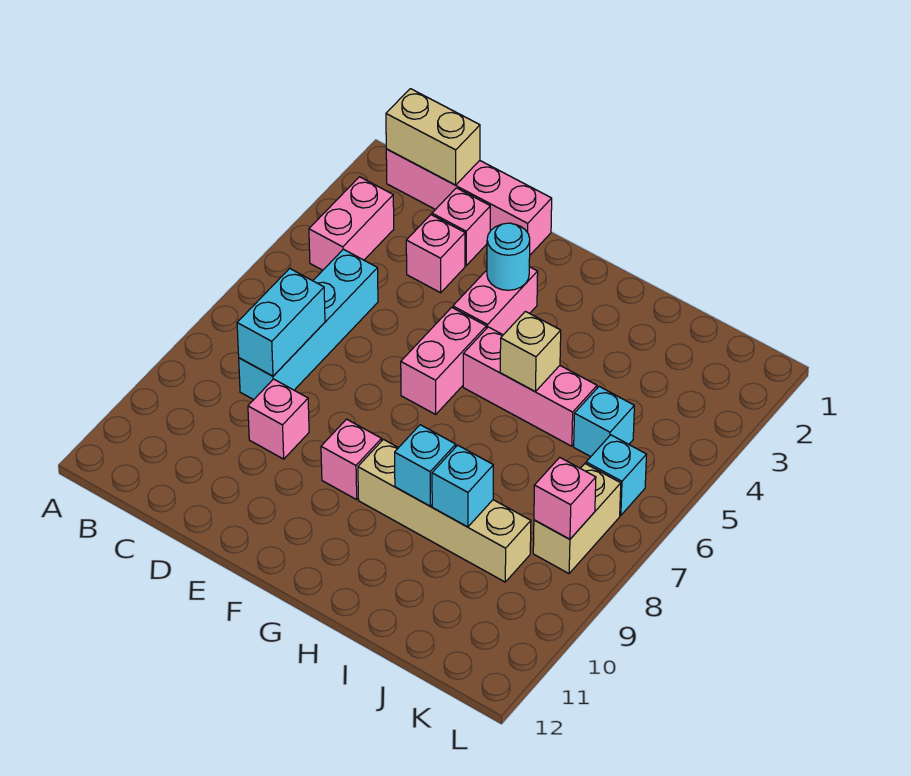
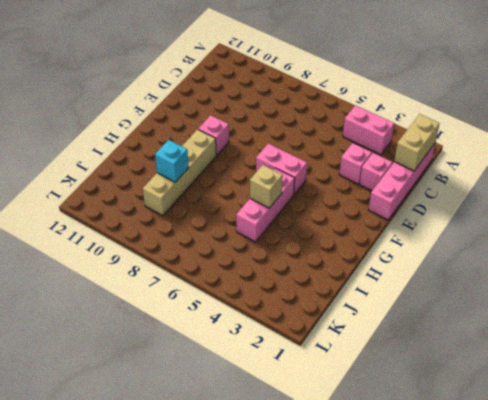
none -> cyan brick C5:C8 level 1
none -> pink brick D9 level 1
none -> pink brick F3:F4 level 1

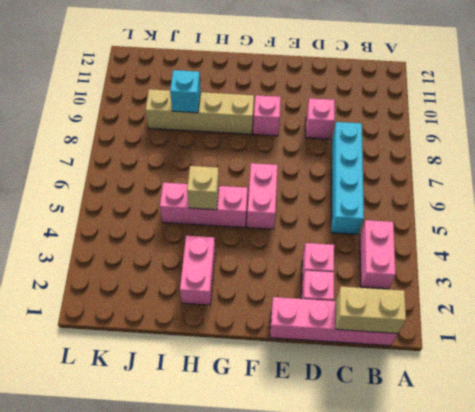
pink brick H2:H3 level 1 -> pink brick F3:F4 level 1
none -> cyan brick J5 level 1
none -> cyan brick K6 level 1
none -> tan brick K7:K8 level 1

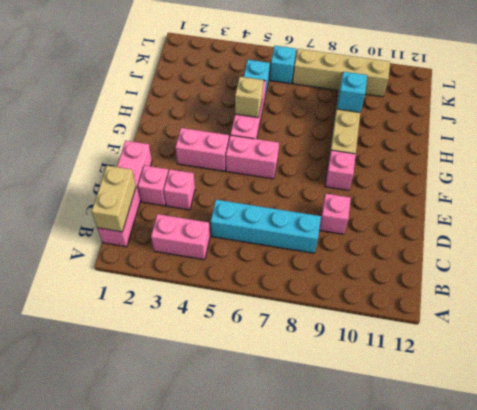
tan brick K7:K10 level 1 -> tan brick K7:K8 level 1
none -> cyan brick C7:C8 level 2
none -> cyan round brick F3 level 2
none -> cyan brick H9 level 2

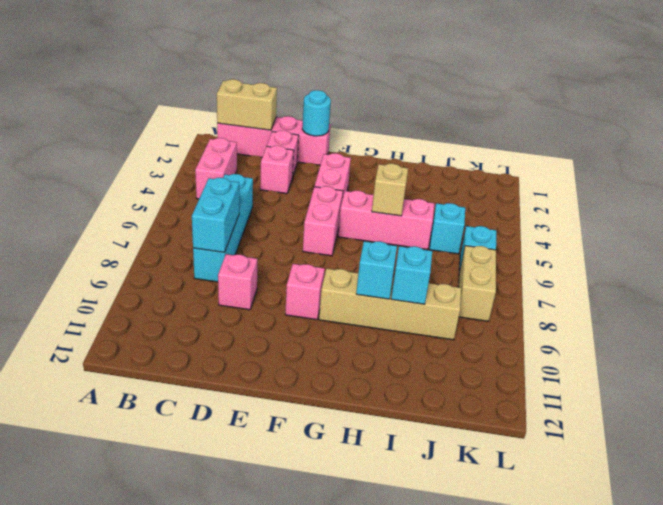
cyan round brick E1 level 2 -> cyan round brick F3 level 2
none -> pink brick K8 level 2

